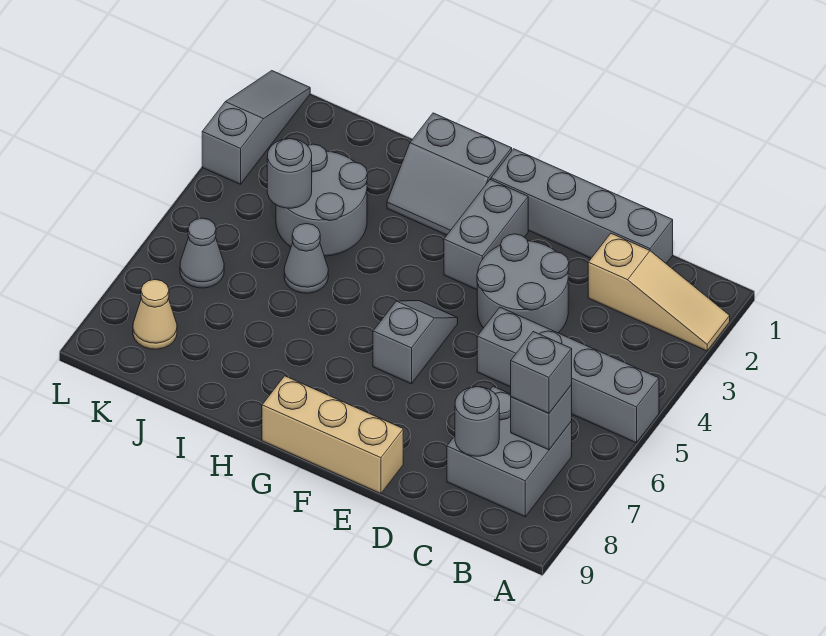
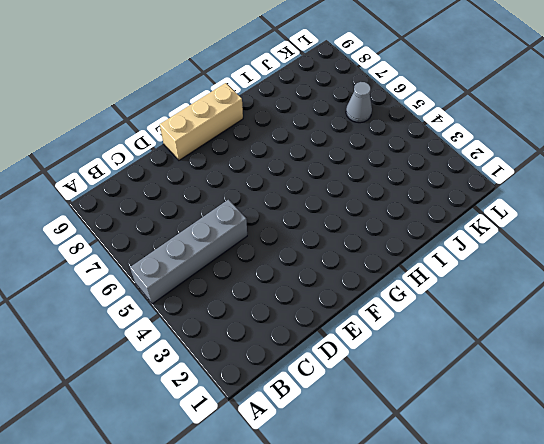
none -> tan slope A2:C2 level 1 top C
none -> grey brick B7:C8 level 1
none -> grey brick C1:F1 level 1

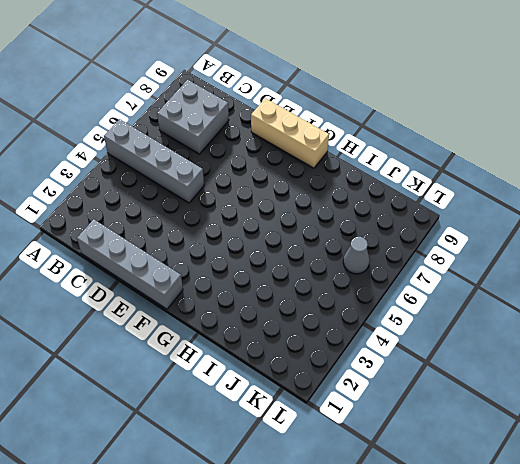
none -> tan slope A2:C2 level 1 top C
none -> grey round brick D3:E4 level 1
none -> grey brick F2:F3 level 1

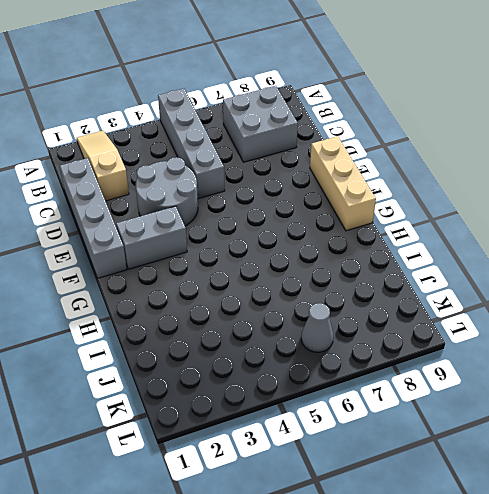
none -> grey slope F5:F6 level 1 top 6
none -> grey slope G1:H2 level 1 top 1
none -> grey round brick I3:J4 level 1

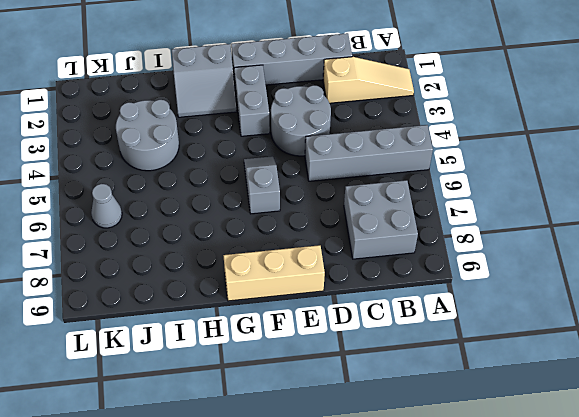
none -> grey cone I5 level 1
none -> tan cone K8 level 1
none -> grey slope L1:L3 level 1 top 3

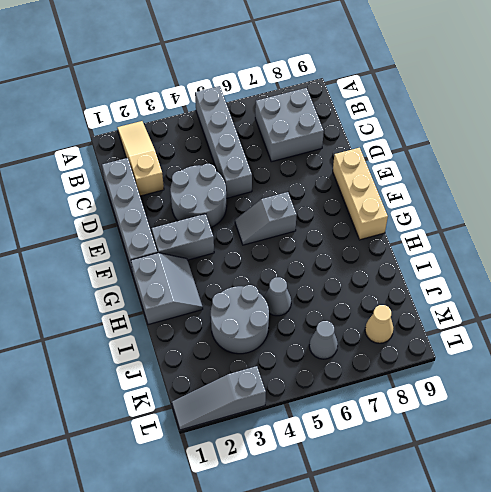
none -> grey brick B7 level 2
none -> grey round brick C8 level 2
none -> grey round brick J4 level 2

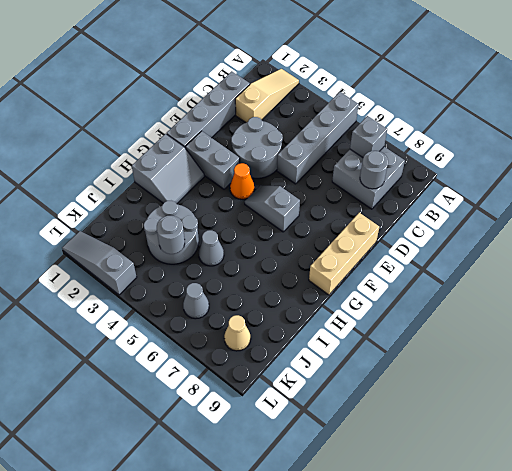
orange cone F4 level 1 -> none
none -> grey brick B7 level 3

